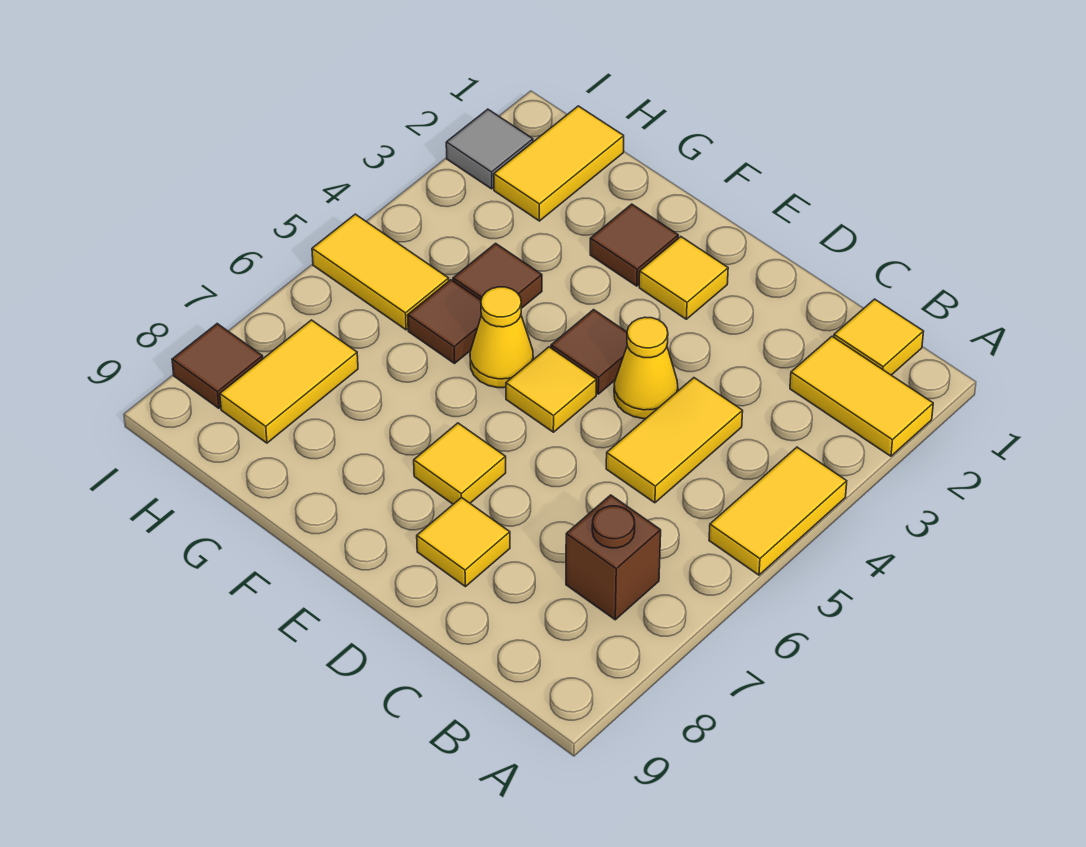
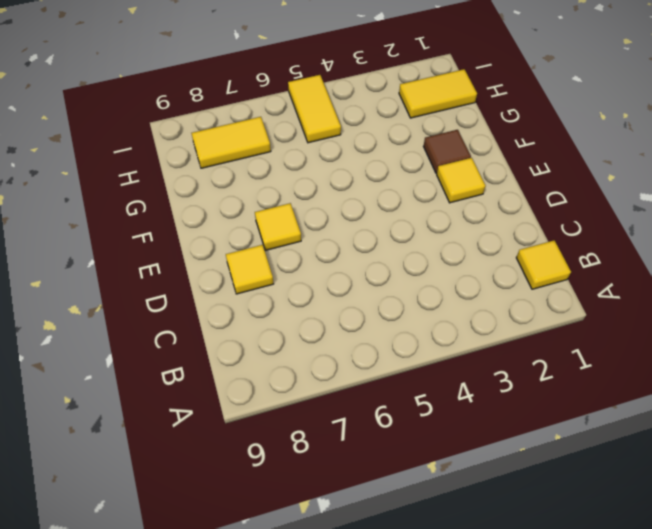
none -> yellow tile A2:B2 level 1
none -> yellow tile A4:A5 level 1
none -> brown brick B7 level 1

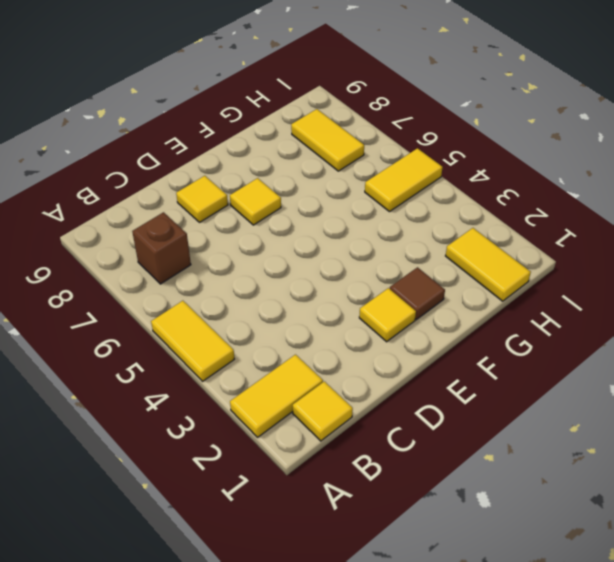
none -> yellow tile C4:C5 level 1
none -> yellow cone D4 level 1
none -> brown tile E4 level 1

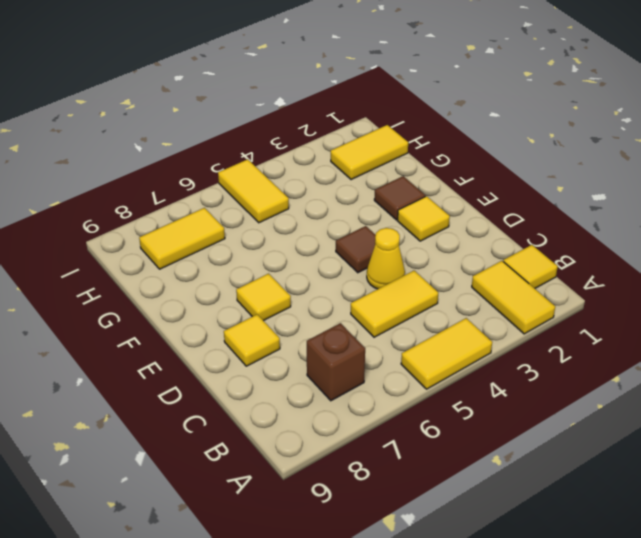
none -> yellow tile E5 level 1
none -> yellow cone F5 level 1
none -> brown tile G4 level 1

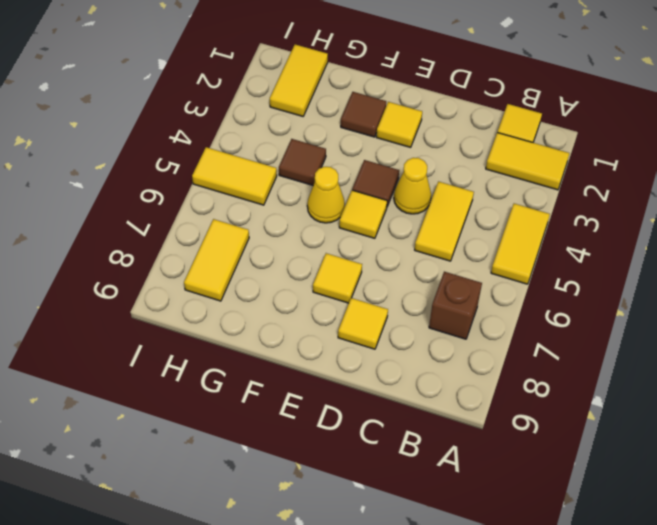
none -> brown tile G5 level 1
none -> grey tile I2 level 1
none -> brown tile I8 level 1

